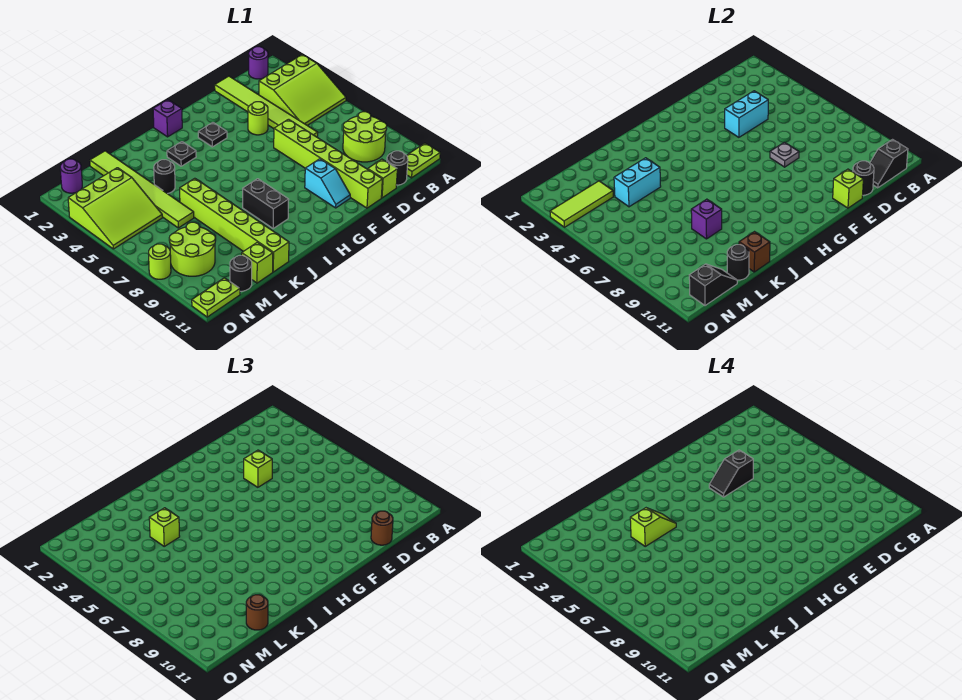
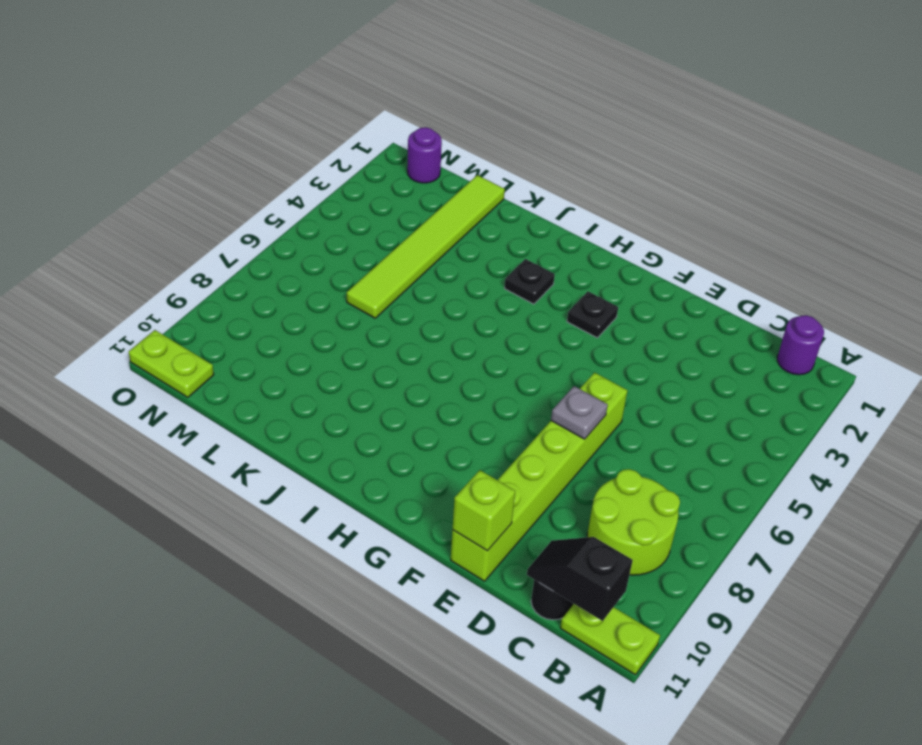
none -> lime slope A3:C5 level 1 top 3
none -> lime tile D1:D6 level 1
none -> lime brick D11 level 1
none -> lime round brick E4 level 1

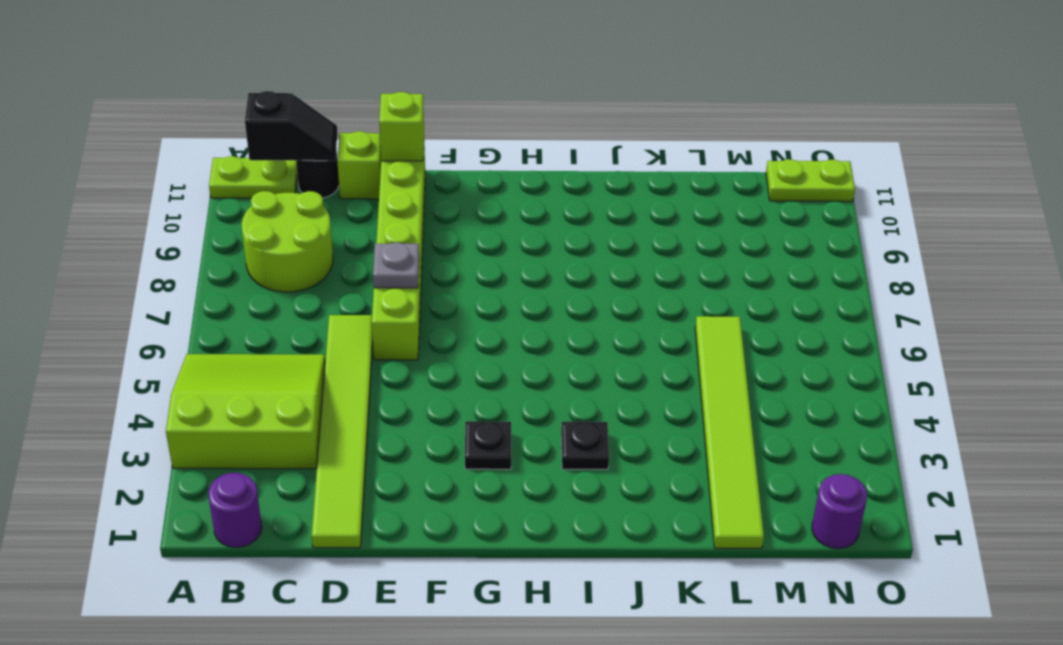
none -> lime round brick E4 level 1
none -> cyan slope F9:F10 level 1 top 9
none -> purple brick H1 level 1
none -> black brick I8:I9 level 1

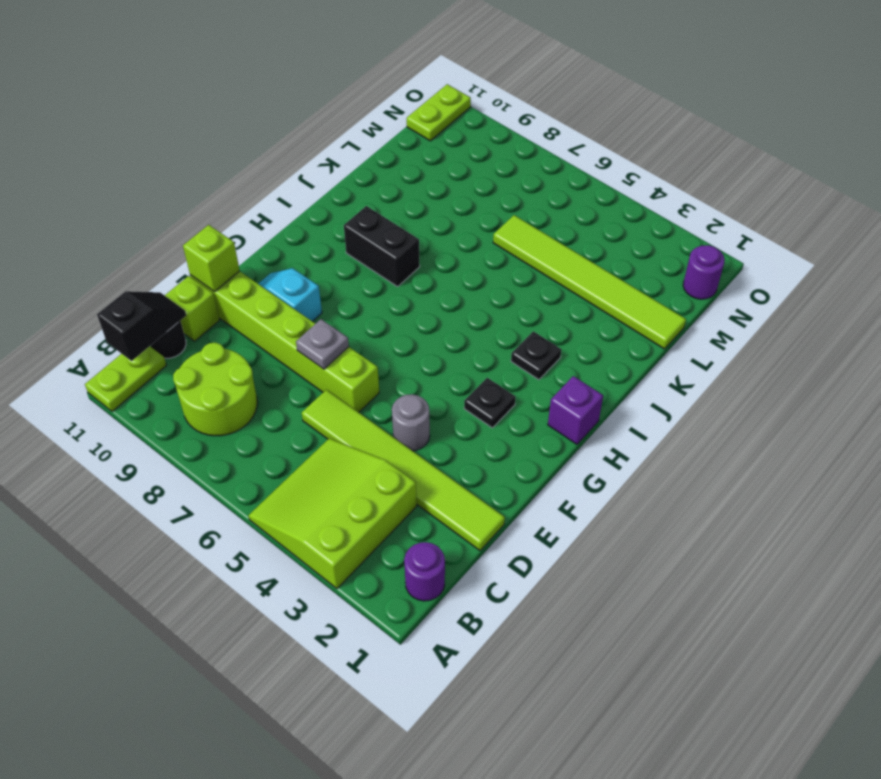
grey round brick E4 level 1 -> lime round brick E4 level 1
none -> black round brick K4 level 1
none -> lime brick K6:K11 level 1
none -> lime brick L11 level 1
none -> lime slope M3:O5 level 1 top 3

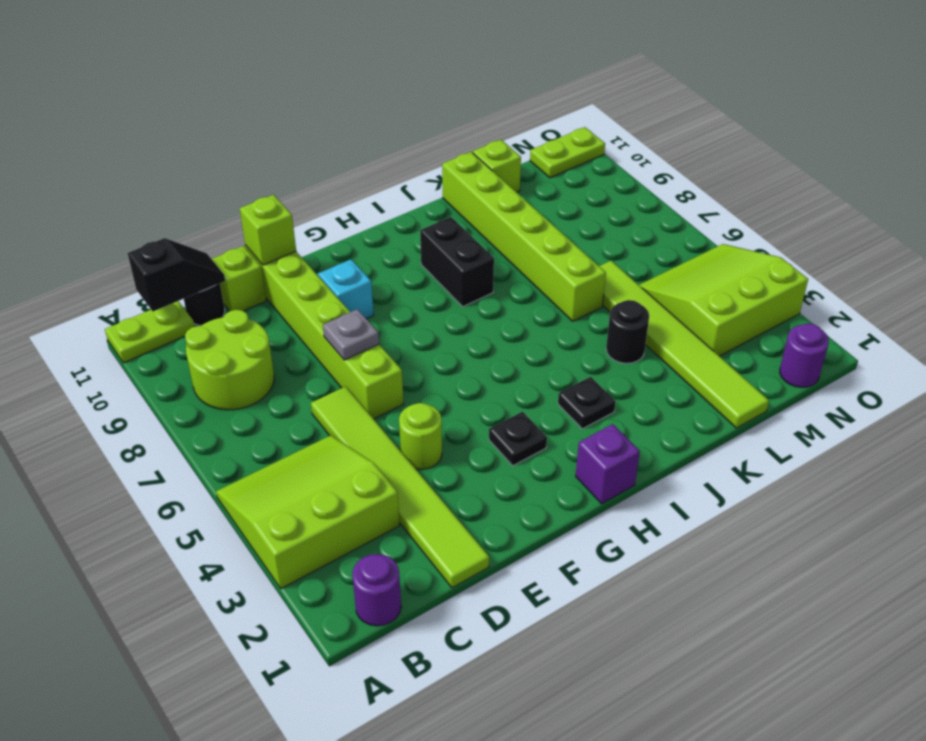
none -> lime round brick M8:N9 level 1
none -> black round brick M11 level 1
none -> lime round brick O8 level 1
none -> cyan brick D4:E4 level 2

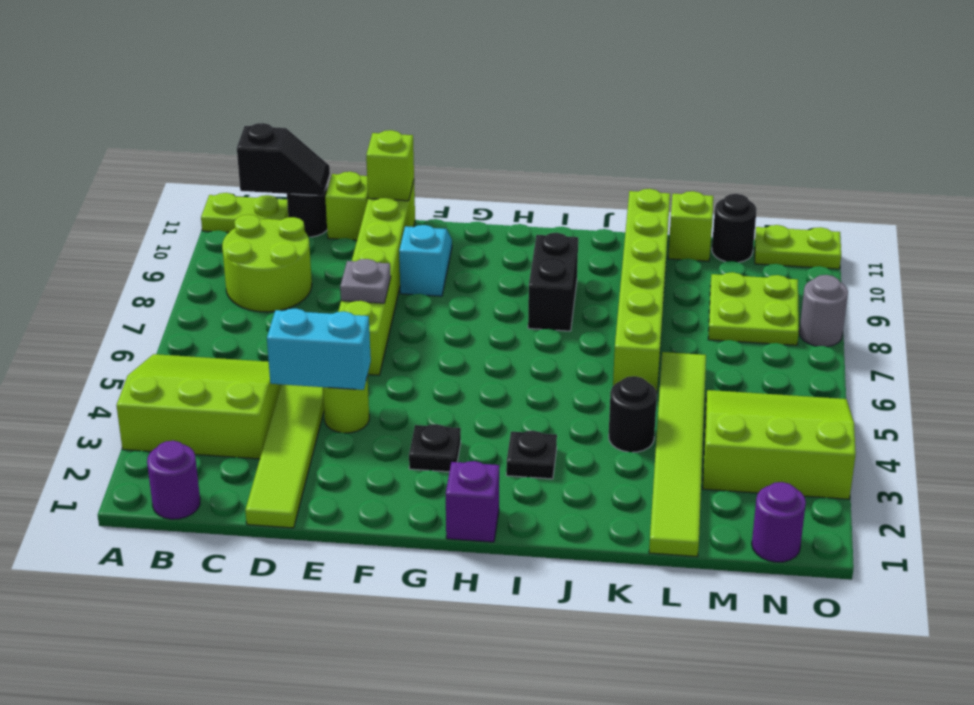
lime plate M8:N9 level 1 -> lime round brick M8:N9 level 1
grey round brick O8 level 1 -> lime round brick O8 level 1
none -> black round brick D11 level 2
none -> cyan brick K4:L4 level 2
none -> purple brick K8 level 2
none -> brown brick K11 level 2

